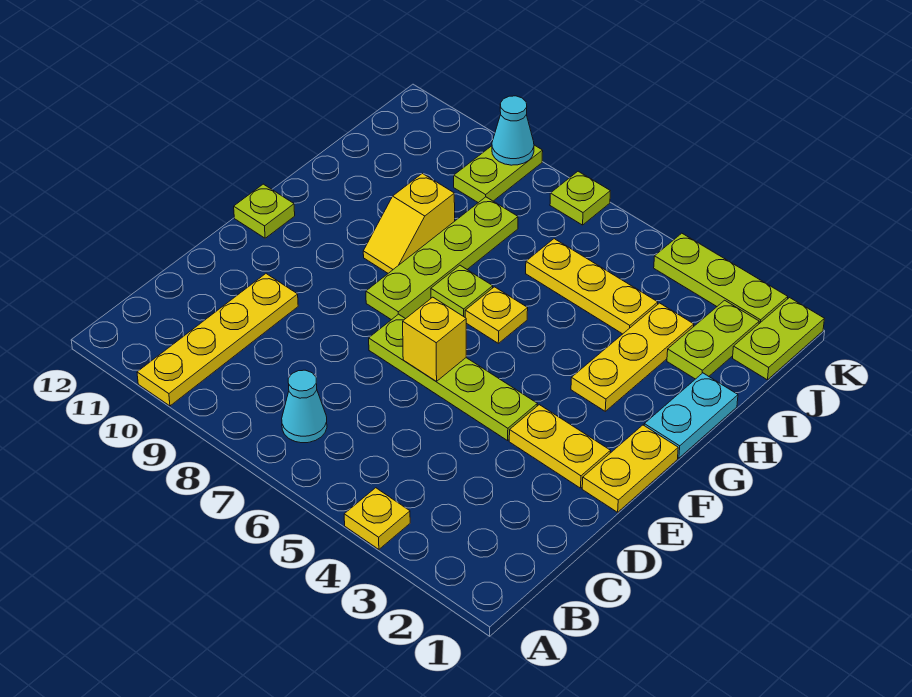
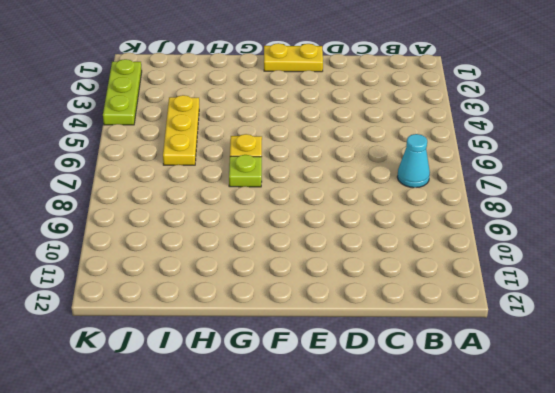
none -> yellow plate A4 level 1
none -> yellow plate A10:D10 level 1
none -> yellow plate E2:E3 level 1

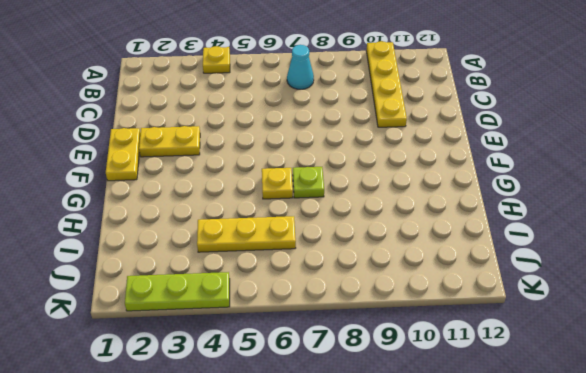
none -> lime plate E4:E7 level 1
none -> lime plate F8:I8 level 1
none -> lime plate F12 level 1

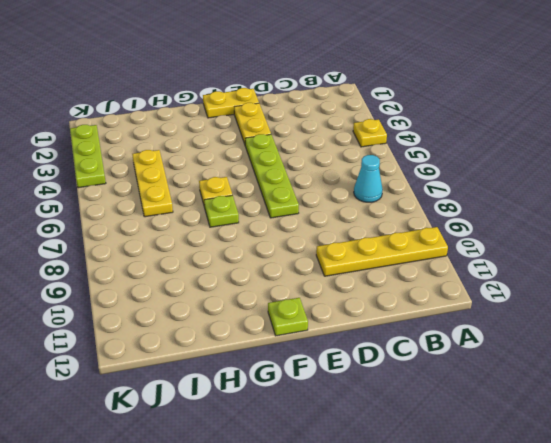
none -> lime plate F8:I8 level 1
none -> cyan plate G1:H1 level 1
none -> yellow plate G3:I3 level 1

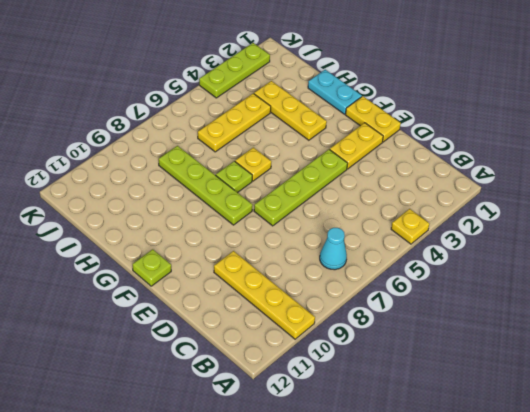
none -> yellow slope G9:H9 level 1 top H
none -> lime plate I2:J2 level 1
none -> lime plate J1:K1 level 1

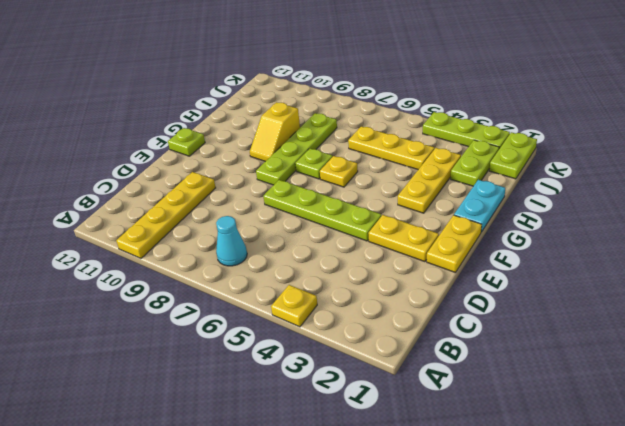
none -> lime plate J9:K9 level 1
none -> lime plate K7 level 1
none -> yellow brick E6 level 2

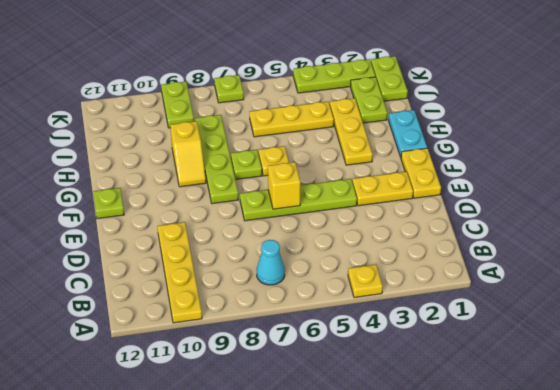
none -> cyan cone K9 level 2

